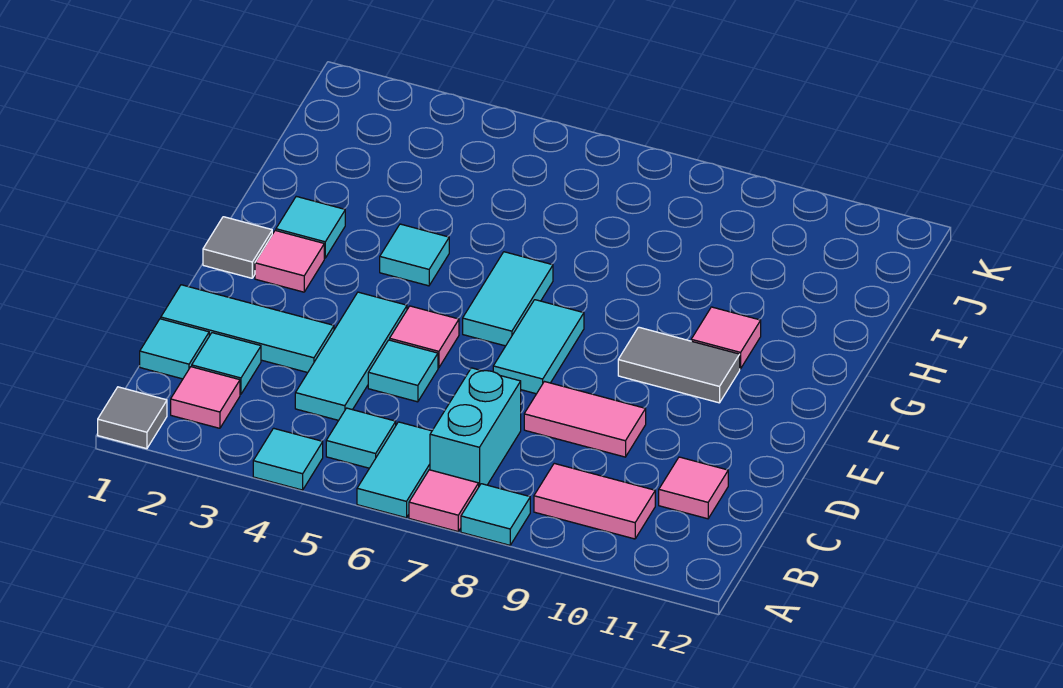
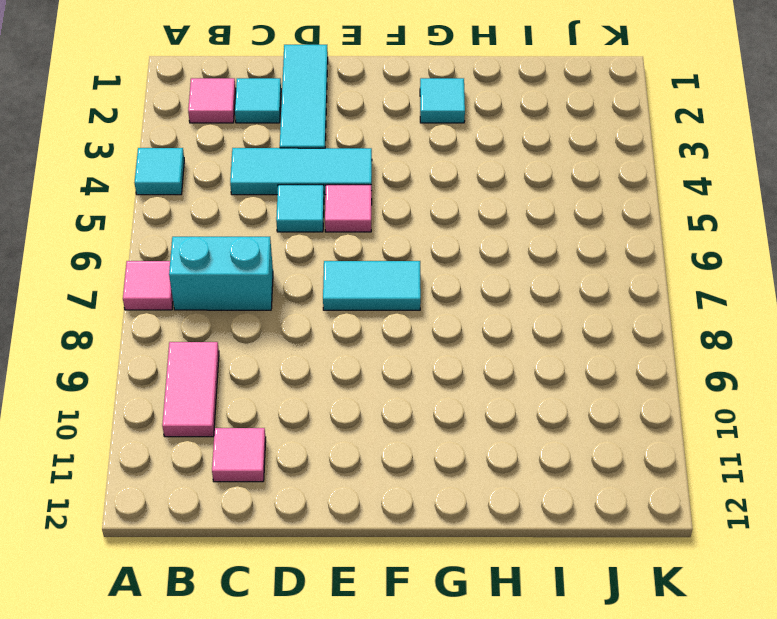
none -> grey tile A1 level 1
none -> cyan tile A6:B6 level 1
none -> cyan tile A8 level 1

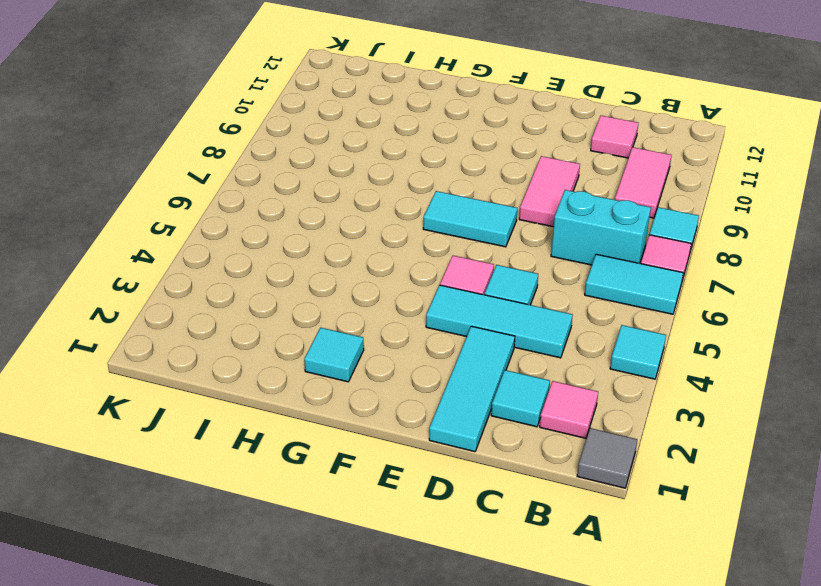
none -> cyan tile B5 level 1
none -> cyan tile C1 level 1
none -> grey tile F1 level 1

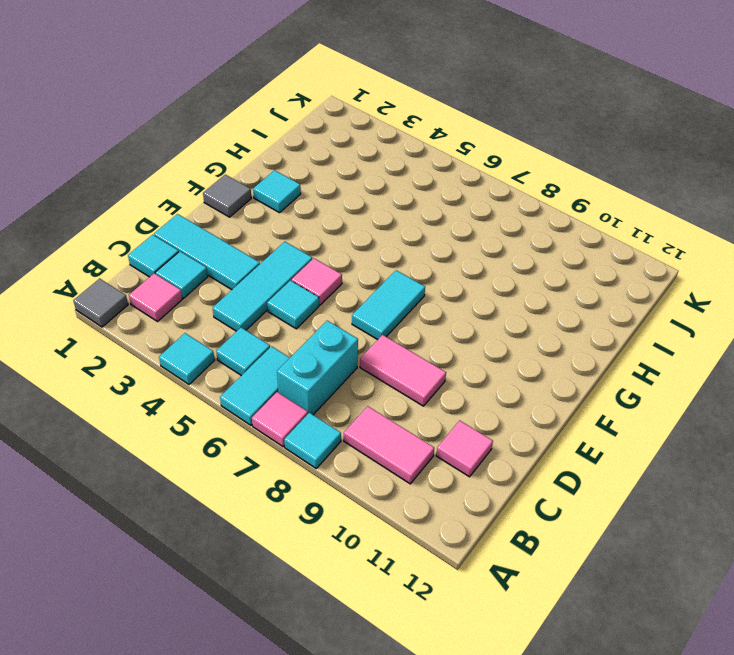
none -> pink tile F2 level 1
none -> cyan tile F6:G6 level 1
none -> grey tile F9:F10 level 1

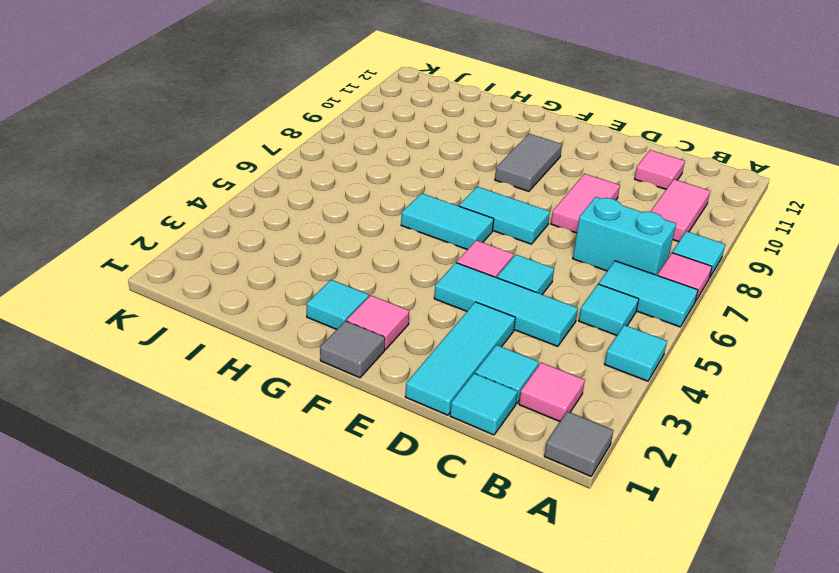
none -> cyan tile G4 level 1
none -> pink tile G10 level 1

